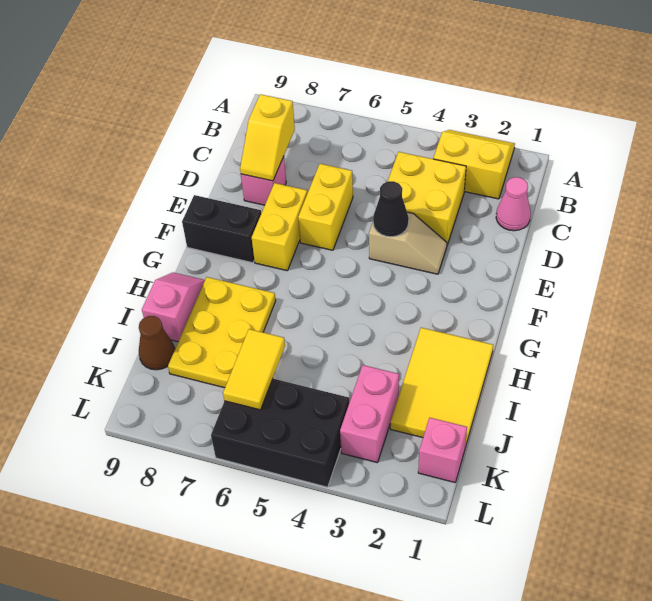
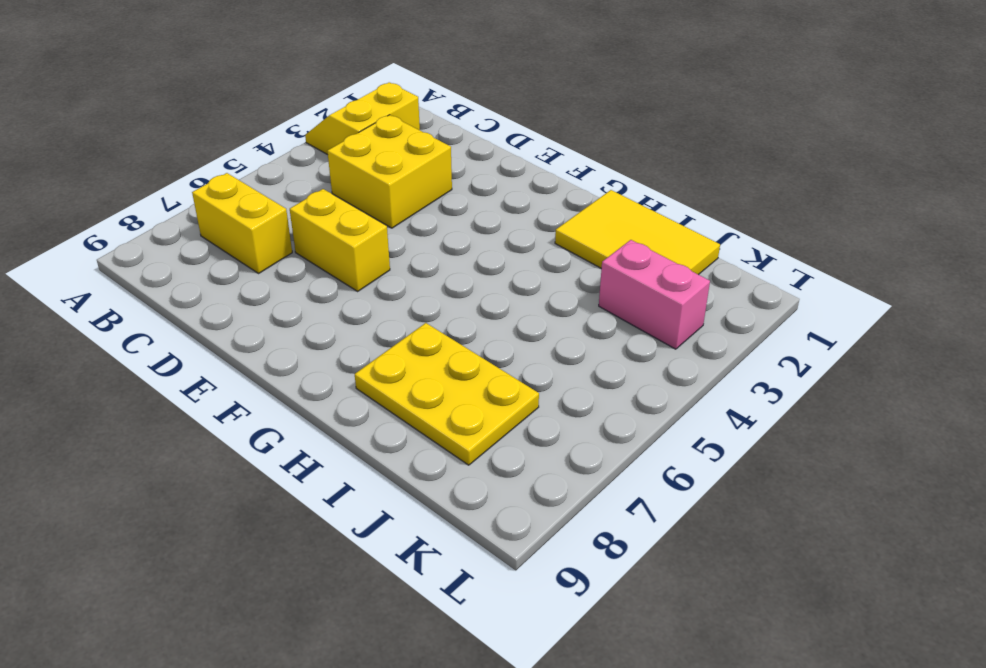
yellow brick B7:C7 level 1 -> yellow brick E7:F7 level 1
none -> pink cone C1 level 1
none -> pink brick D8 level 1
none -> tan slope E3:E4 level 1 top 4

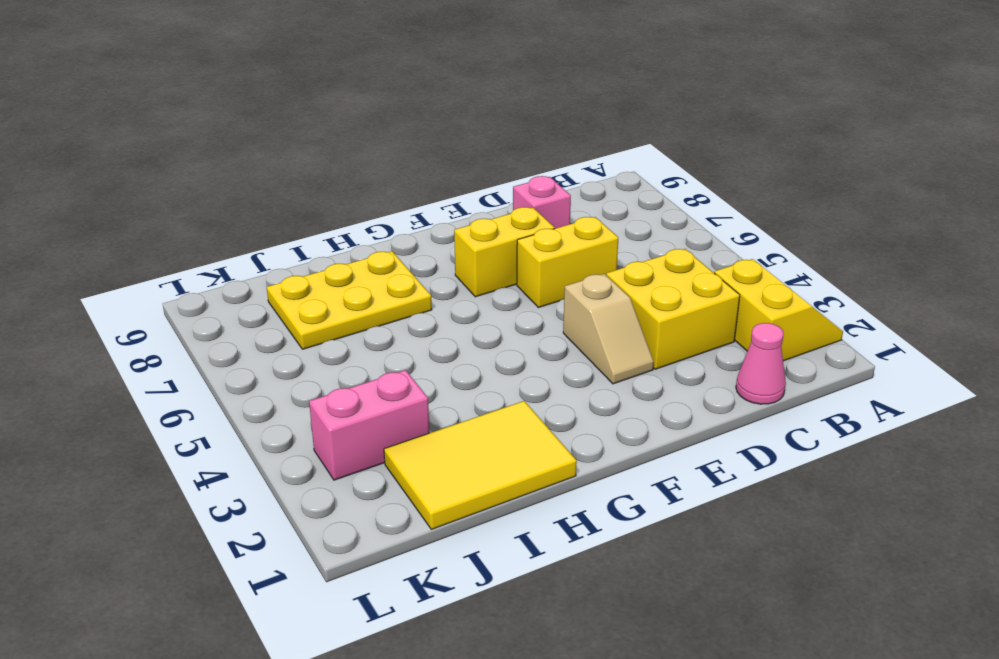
none -> black brick F8:F9 level 1
none -> pink slope H9:I9 level 1 top I
none -> brown cone J9 level 1

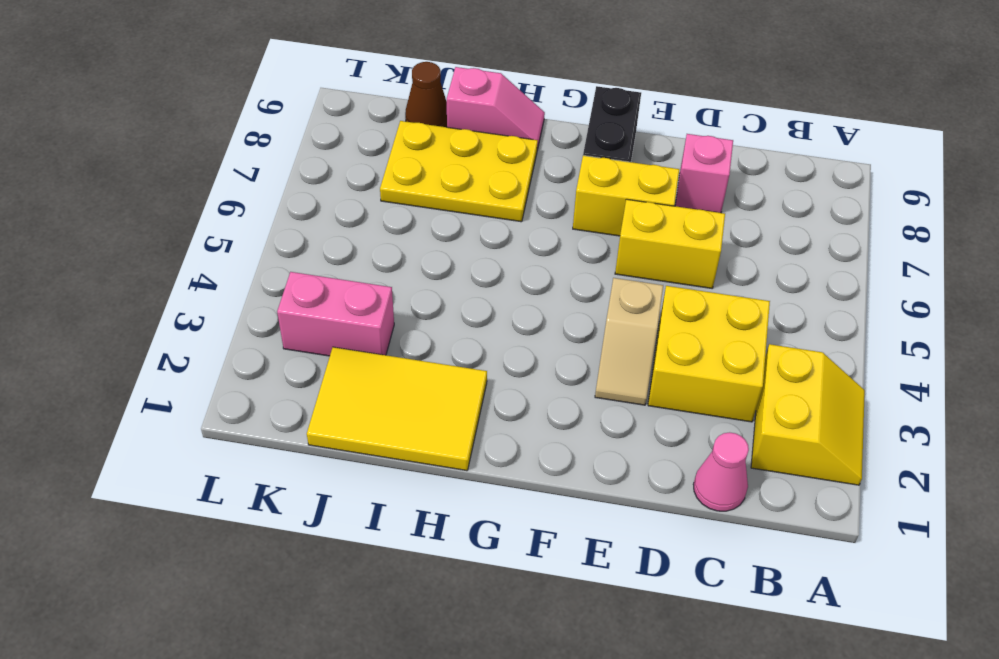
none -> pink brick K1 level 1
none -> black brick K4:L6 level 1
none -> yellow slope C8:D8 level 2 top C

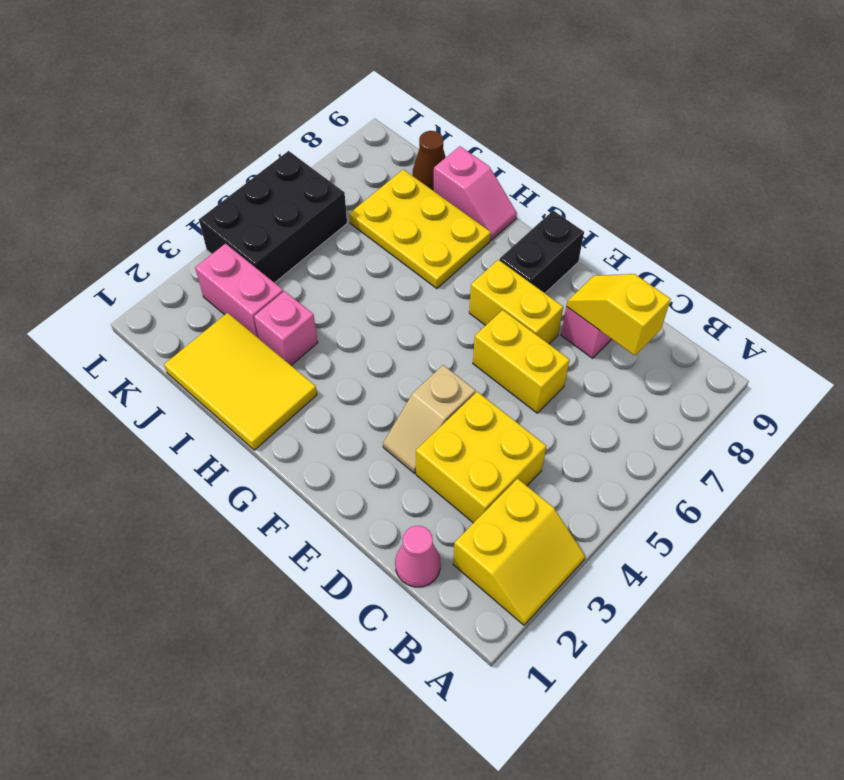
pink brick I3 level 1 -> pink brick K1 level 1
none -> black cone E4 level 2
none -> yellow tile J6:K6 level 2

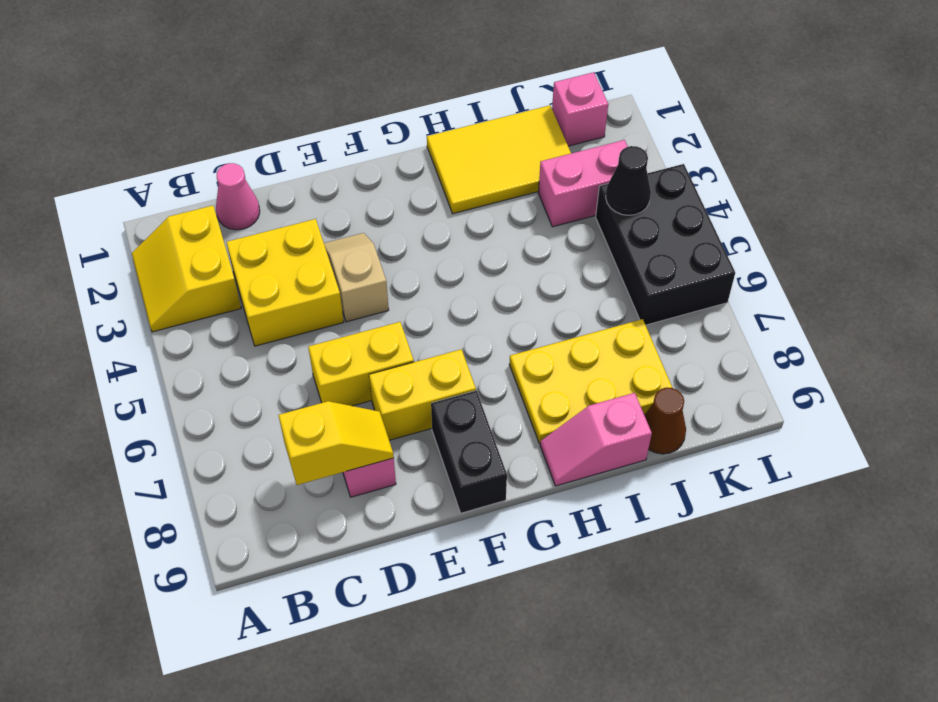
black cone K4 level 2 -> black cone E4 level 2
none -> yellow tile J6:K6 level 2

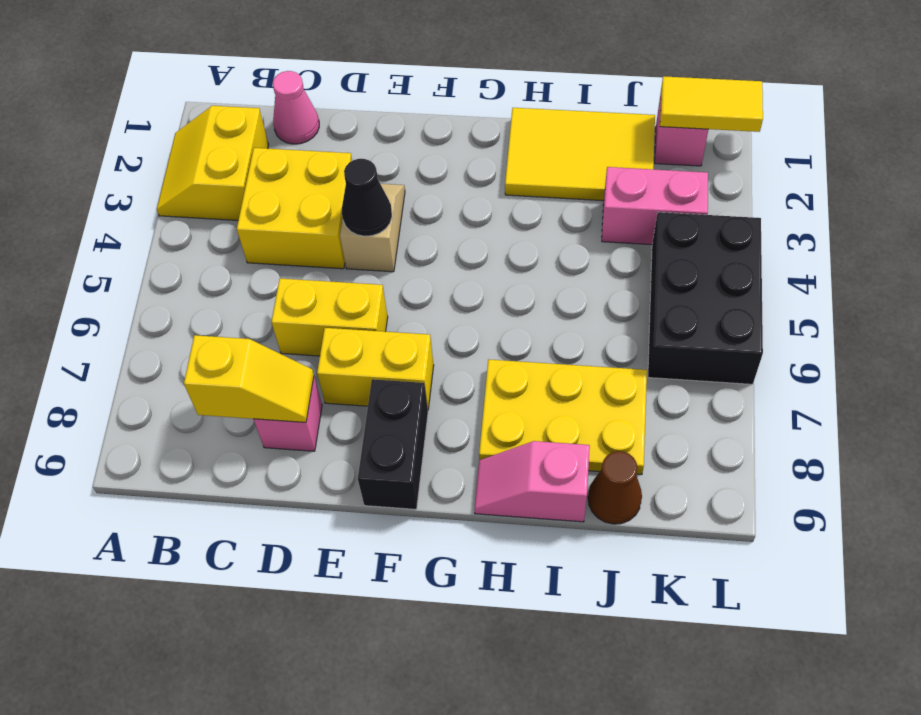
yellow tile K1:L1 level 2 -> yellow tile J6:K6 level 2

